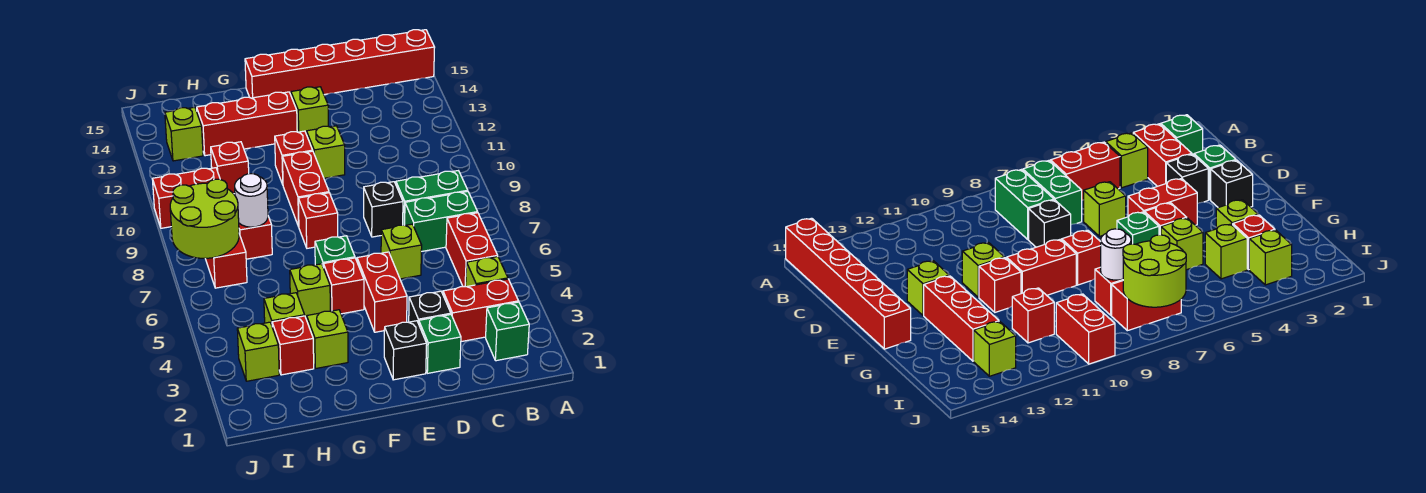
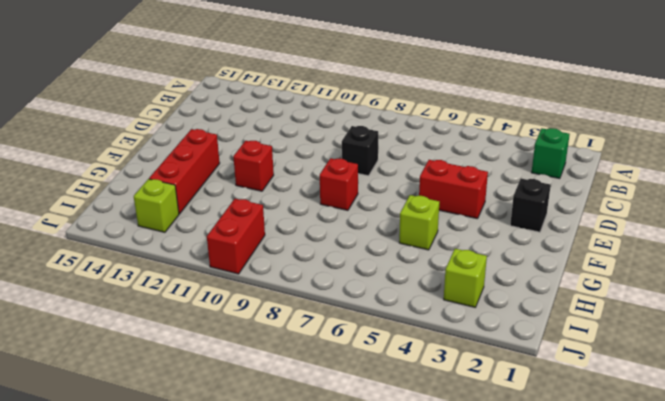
none -> red brick A15:F15 level 1
none -> red brick B3:C3 level 1
none -> lime brick B4 level 1
none -> red brick B5:B6 level 1

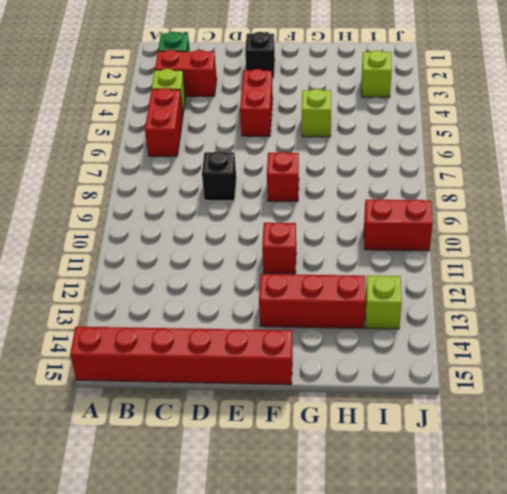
none -> green brick B7:C7 level 1
none -> green brick B8:C8 level 1
none -> green brick D2 level 1
none -> black brick D3 level 1

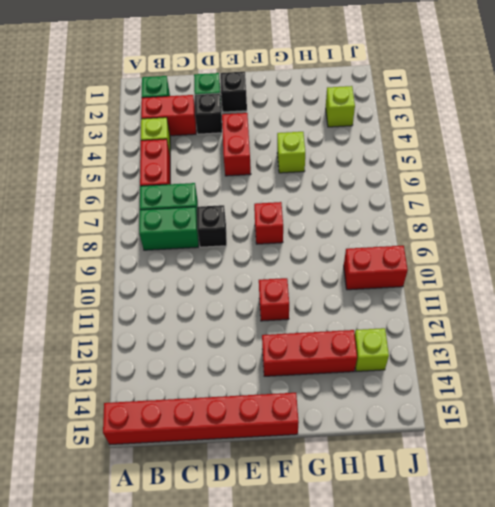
none -> lime brick D6 level 1
none -> lime brick E11 level 1
none -> lime brick E13 level 1
none -> red brick F5 level 1

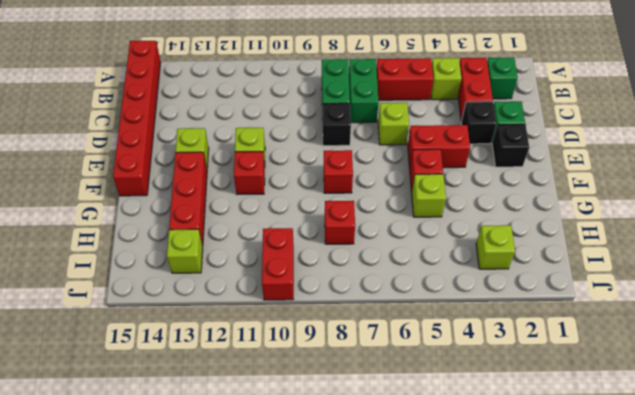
none -> green brick F6 level 1
none -> red brick F9:F10 level 1
none -> lime brick G3 level 1
none -> red brick H3 level 1

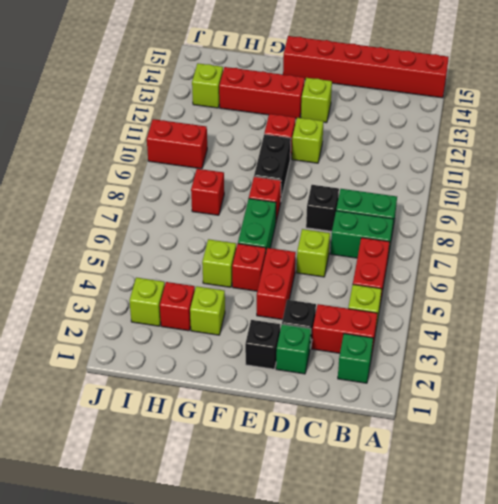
green brick F6:F7 level 1 -> green brick F6 level 1
black brick F9:F10 level 1 -> red brick F9:F10 level 1
none -> lime brick H4 level 1
none -> red brick H11 level 1
none -> red brick I7:I8 level 1
none -> white round brick H8 level 2

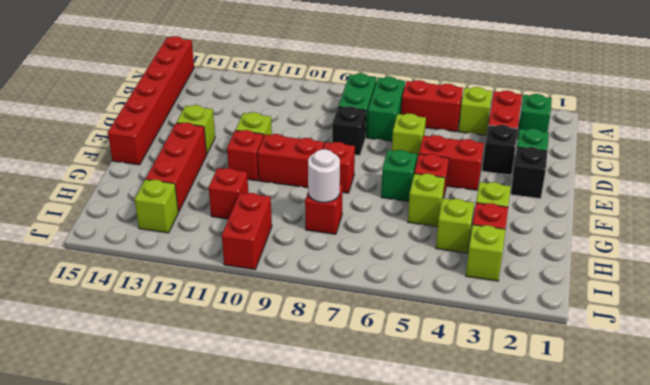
none -> red brick I7:I8 level 1
none -> lime round brick I7:J8 level 2

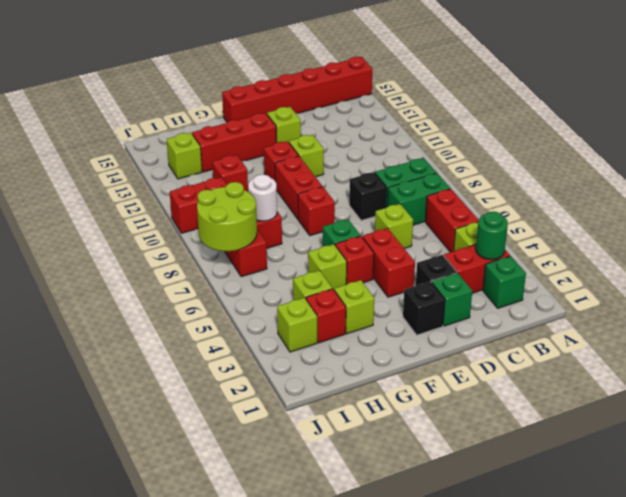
green round brick B3 level 2 -> none

